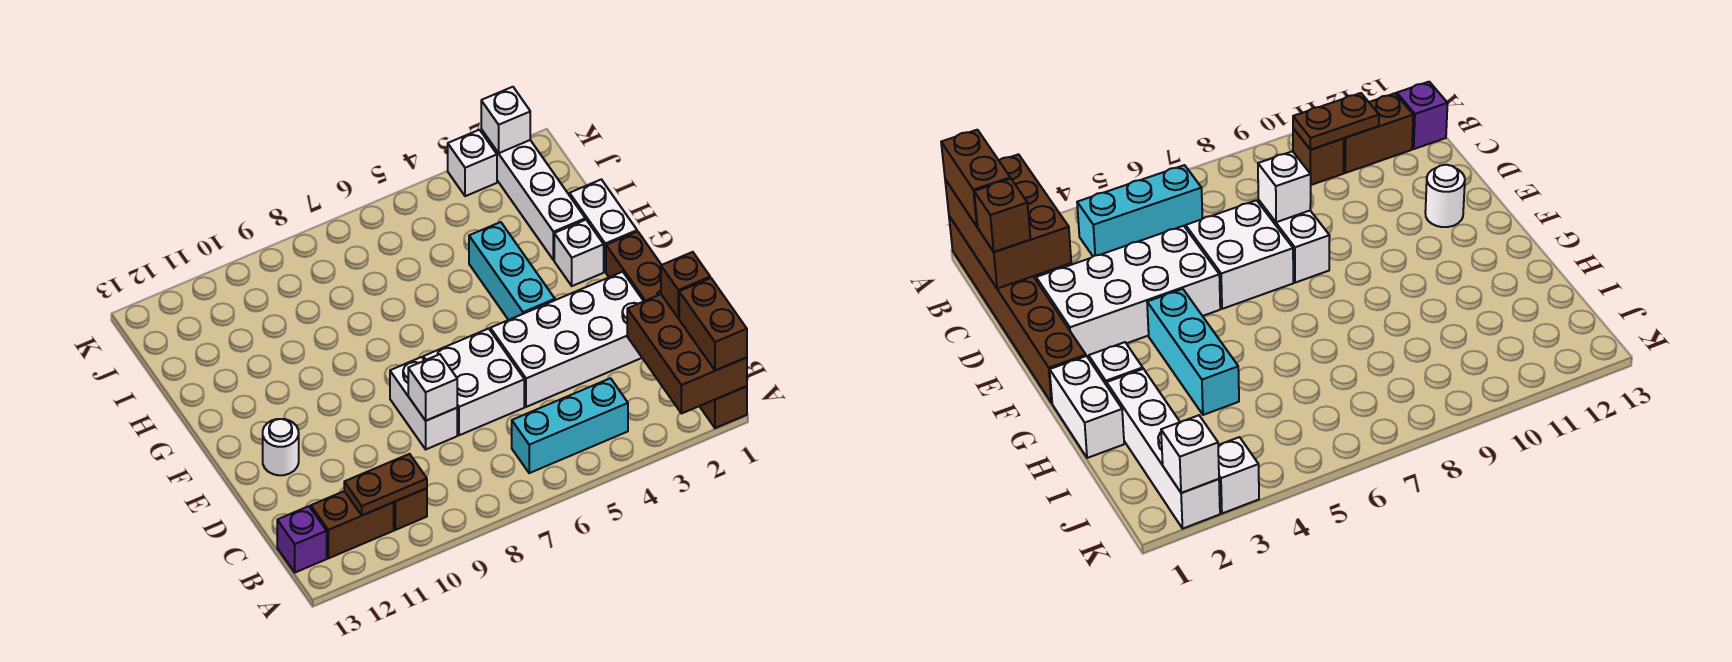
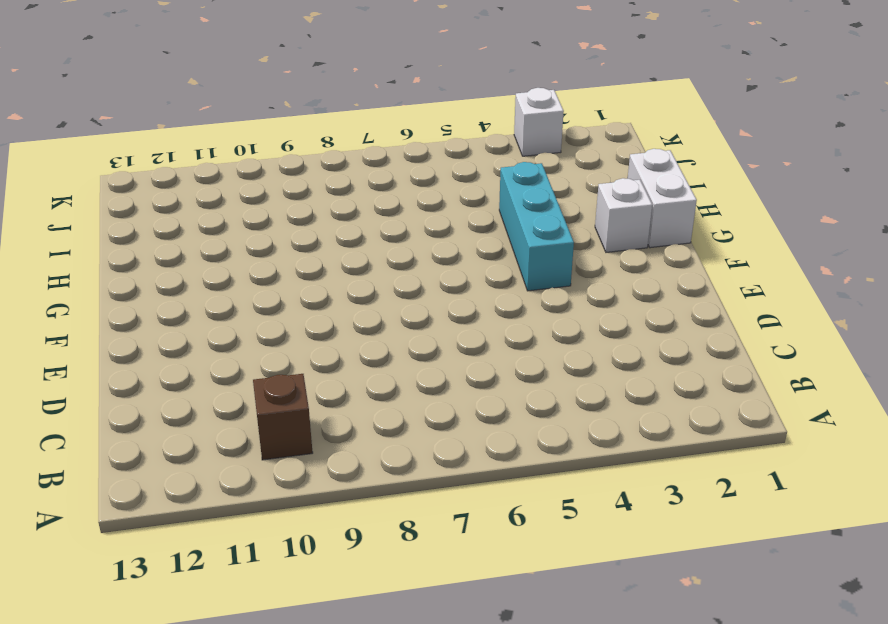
none -> brown brick A1:F1 level 1
none -> cyan brick B4:B6 level 1
none -> brown brick B11:B12 level 1

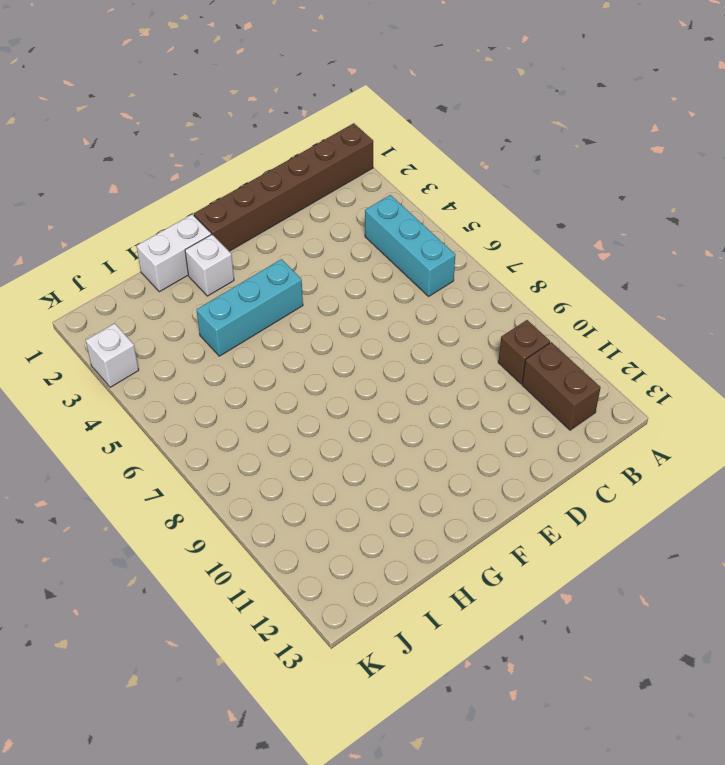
none -> purple brick B13 level 1
none -> white brick D2:E5 level 1
none -> white brick D6:E7 level 1

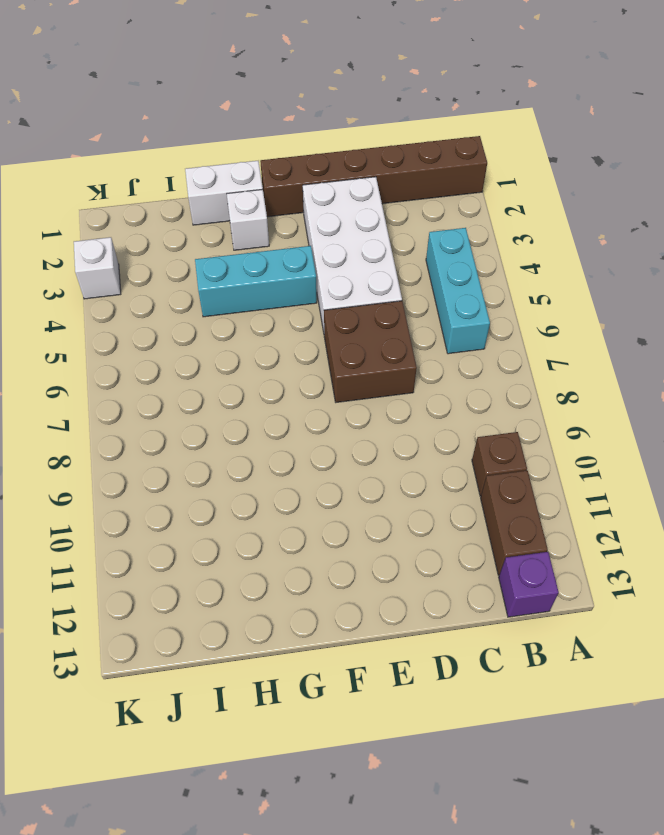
brown brick D6:E7 level 1 -> white brick D6:E7 level 1
none -> white brick D8:E8 level 1
none -> white round brick E12 level 1
none -> white brick H2:K2 level 1

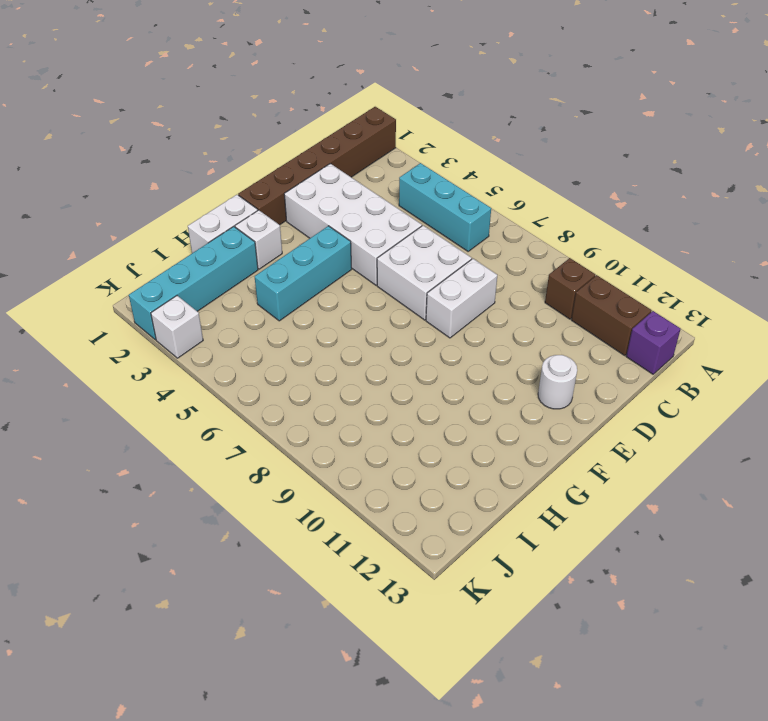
cyan brick H2:K2 level 1 -> white brick H2:K2 level 1
none -> brown brick A1:C2 level 2
none -> brown plate B10:B11 level 2
none -> white brick D8 level 2

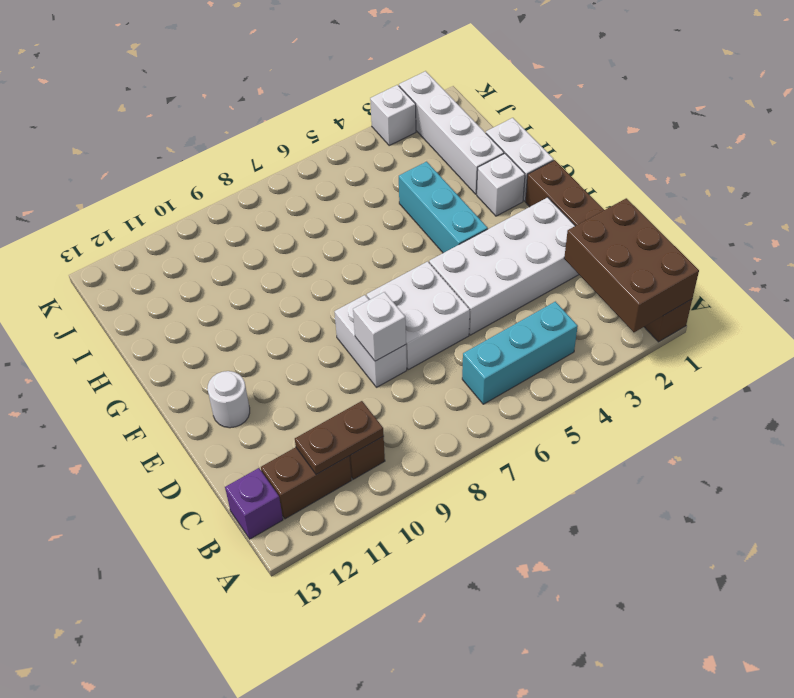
none -> white brick K2 level 2
none -> brown brick A1:B1 level 3
none -> brown brick C1 level 3

